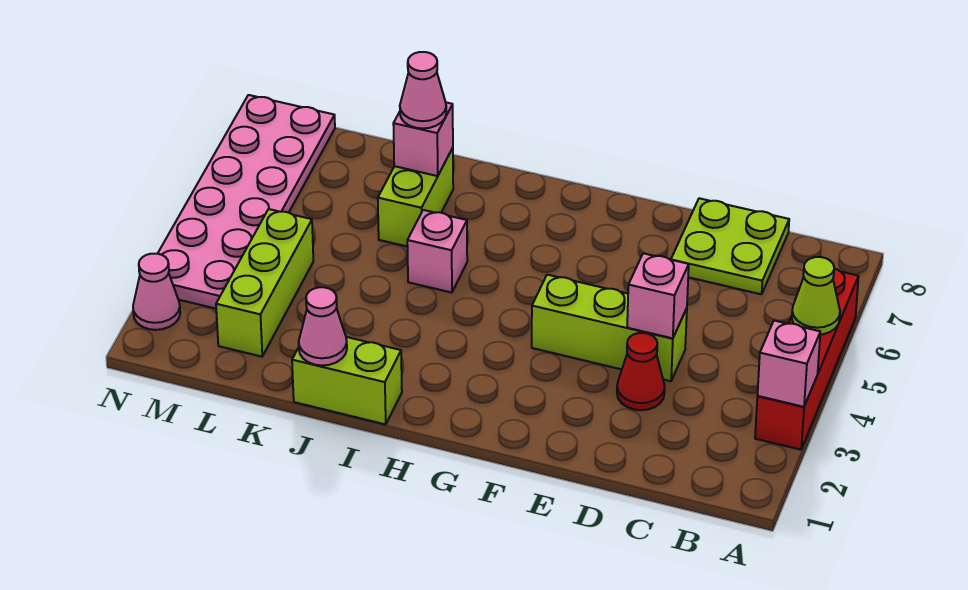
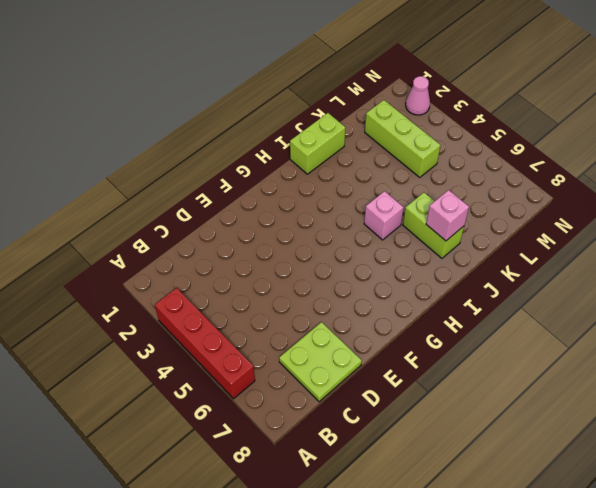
none -> red cone D3 level 1
none -> lime brick D4:F4 level 1
none -> pink plate M3:N8 level 1

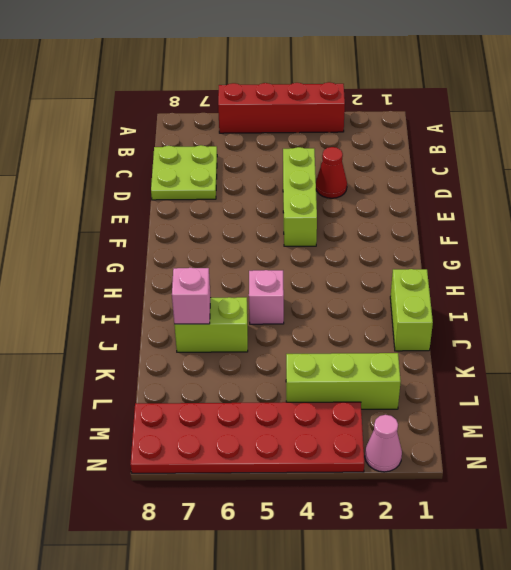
red plate M3:N8 level 1 -> pink plate M3:N8 level 1
none -> pink brick A3 level 2
none -> lime cone A5 level 2
none -> pink brick D4 level 2

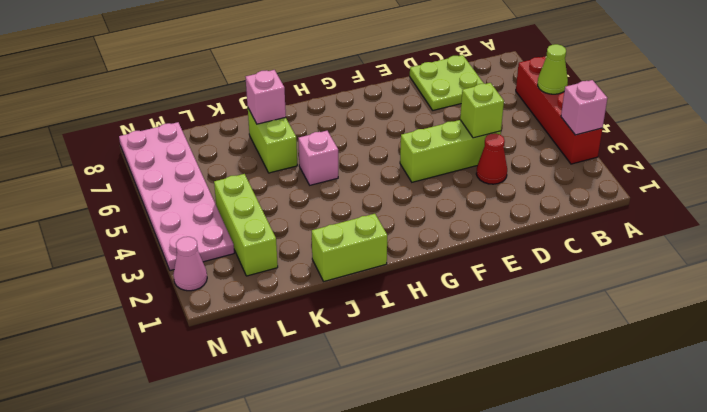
lime brick D4 level 2 -> pink brick D4 level 2
none -> pink cone J1 level 2
none -> pink cone J7 level 3

